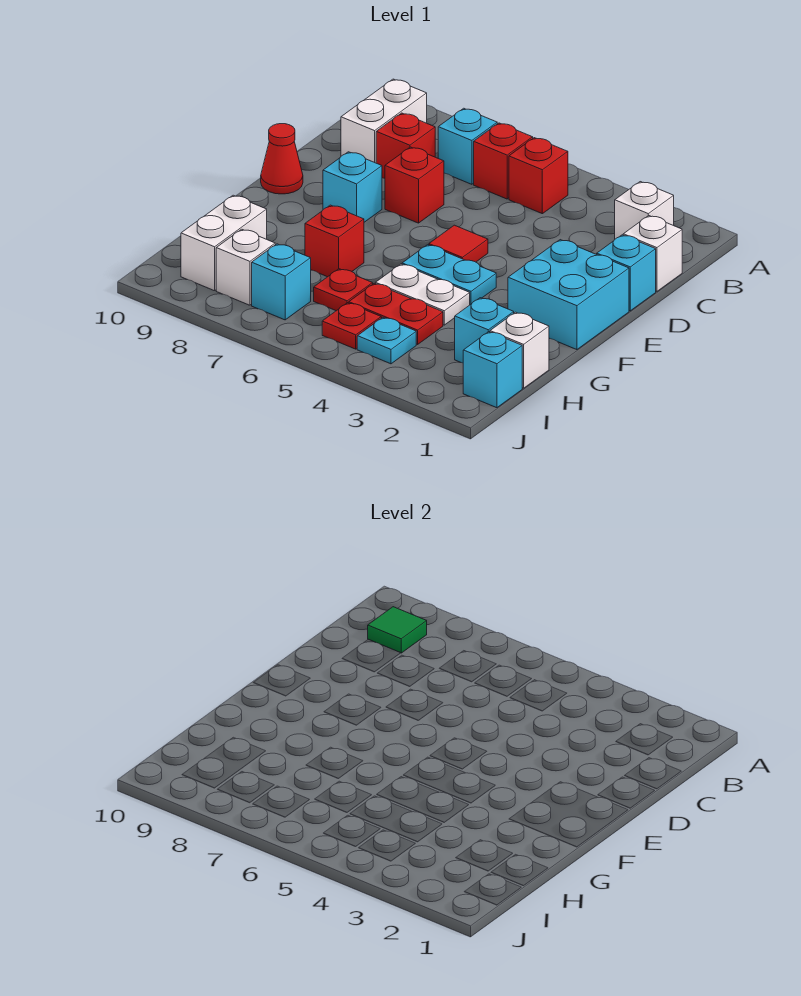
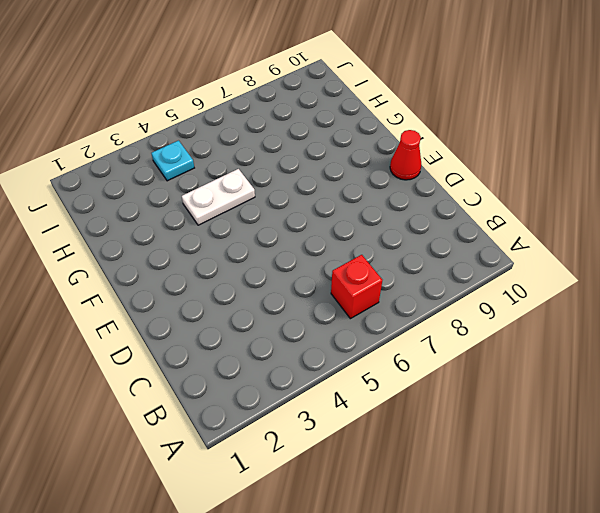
none -> white brick B2 level 1
none -> red brick B5 level 1
none -> cyan brick B7 level 1

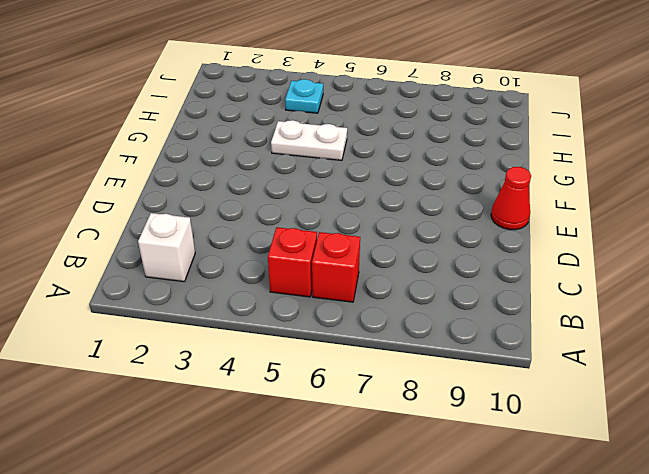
none -> cyan brick B7 level 1
none -> white brick B9:C9 level 1
none -> white brick C1 level 1

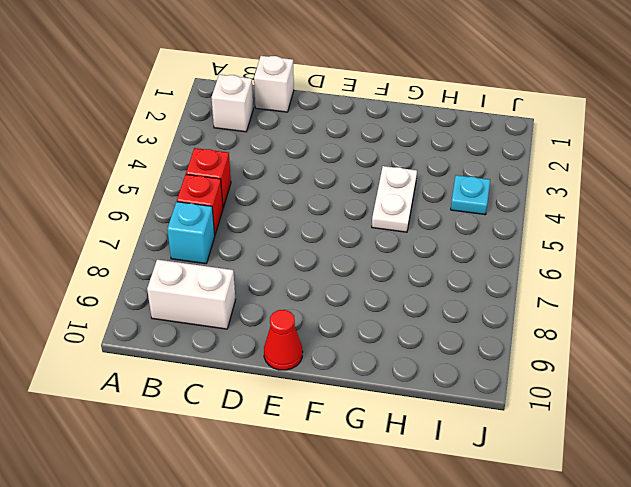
none -> red brick C8 level 1
none -> cyan brick D1 level 1
none -> red brick D7 level 1

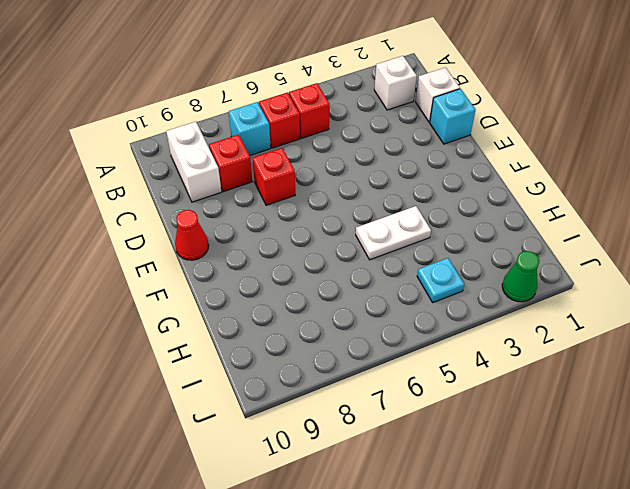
green cone J2 level 1 -> none
none -> cyan brick E1:F2 level 1
none -> red tile E5 level 1
none -> cyan brick E8 level 1

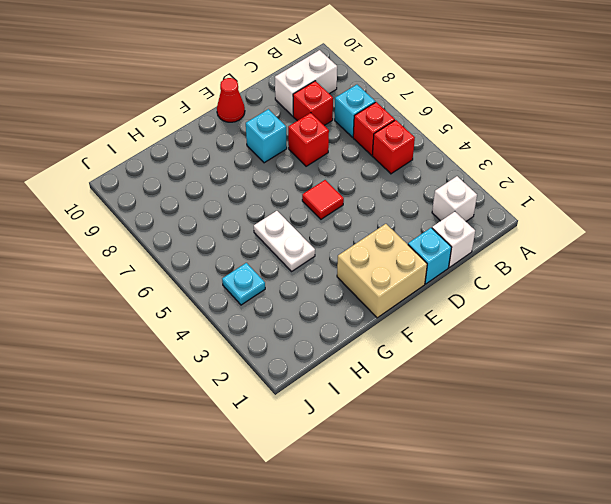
tan brick E1:F2 level 1 -> cyan brick E1:F2 level 1
none -> cyan plate F4:F5 level 1
none -> red brick G7 level 1
none -> white brick H1 level 1

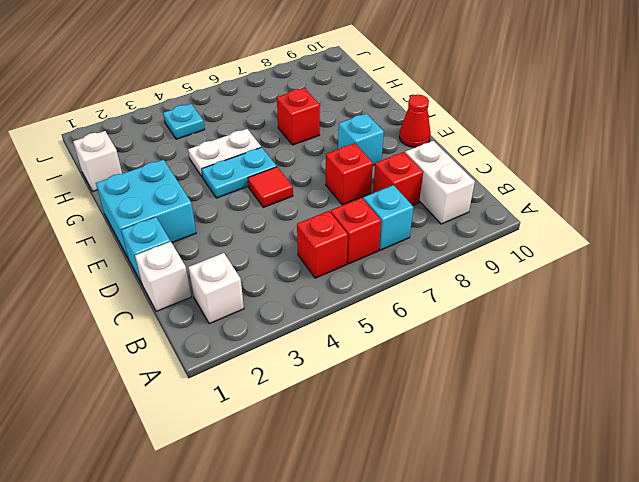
none -> cyan brick H2 level 1
none -> red plate H4:H5 level 1
none -> red plate H6 level 1

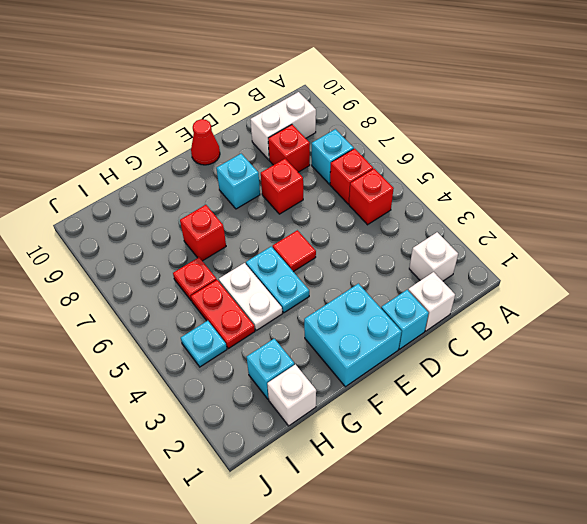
none -> white brick H9:I9 level 1
none -> cyan brick I1 level 1
none -> red plate I5 level 1

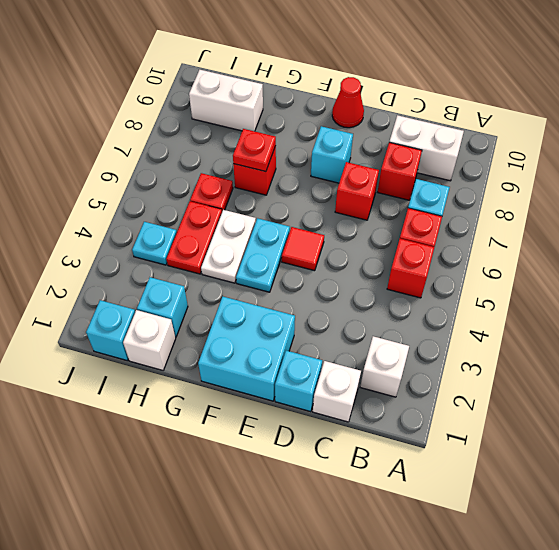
red plate G7 level 2 -> red plate I5 level 1
none -> cyan brick I7 level 1
none -> white brick I8 level 1
none -> green tile B9 level 2

